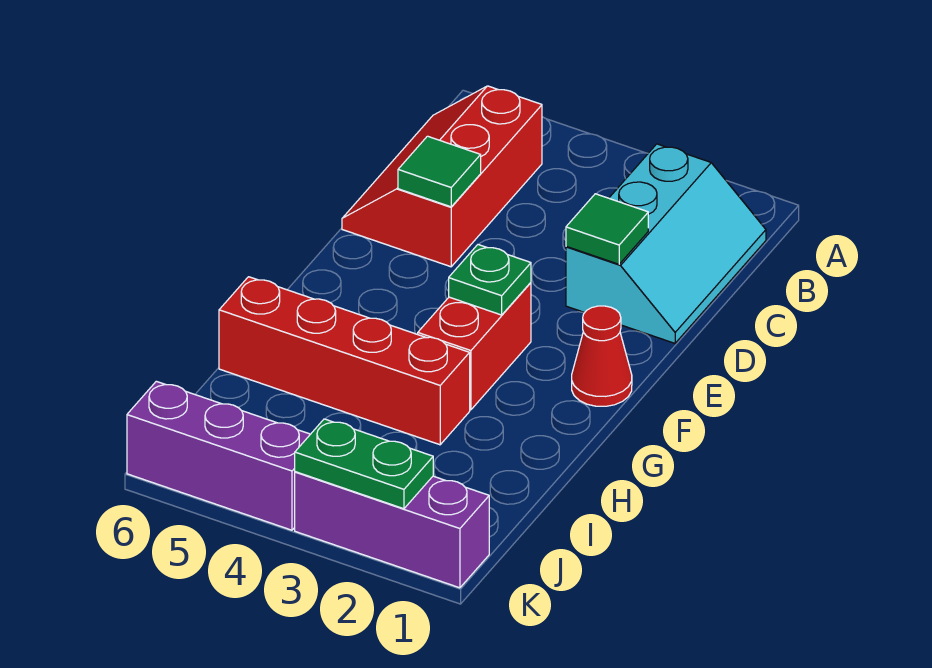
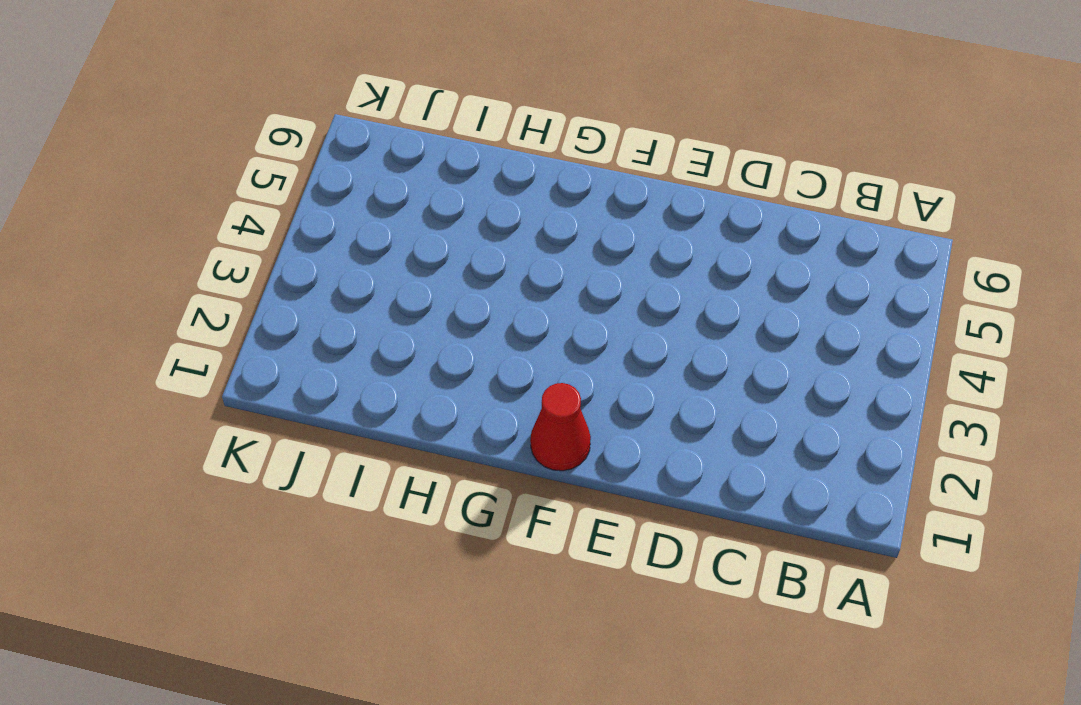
none -> cyan slope B1:D2 level 1 top 2
none -> red slope B5:D6 level 1 top 5

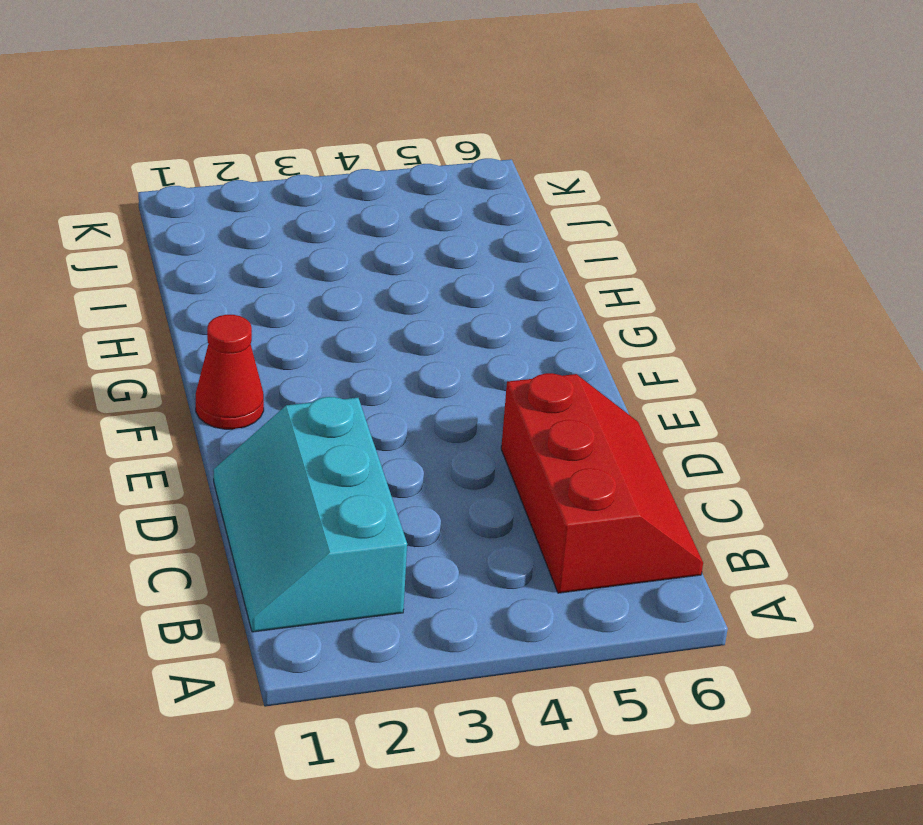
none -> red brick F3:G3 level 1
none -> red brick H3:H6 level 1

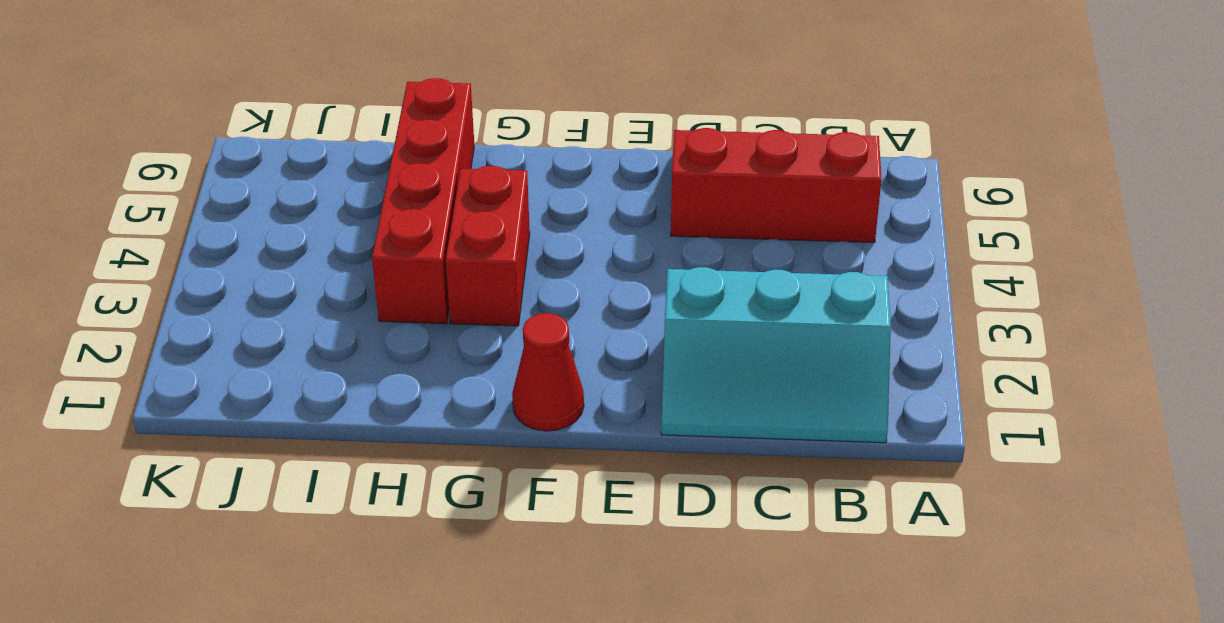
red brick G3:G4 level 1 -> red brick F3:G3 level 1
none -> purple brick K1:K3 level 1
none -> purple brick K4:K6 level 1

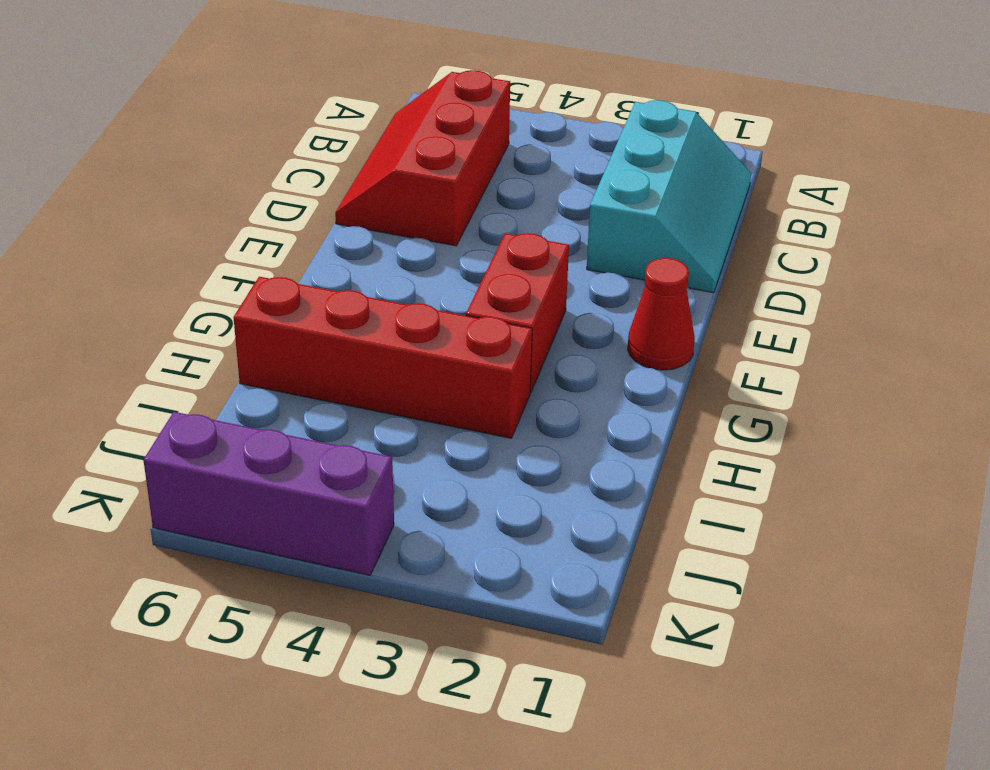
none -> purple brick K1:K3 level 1
none -> green tile D2 level 2

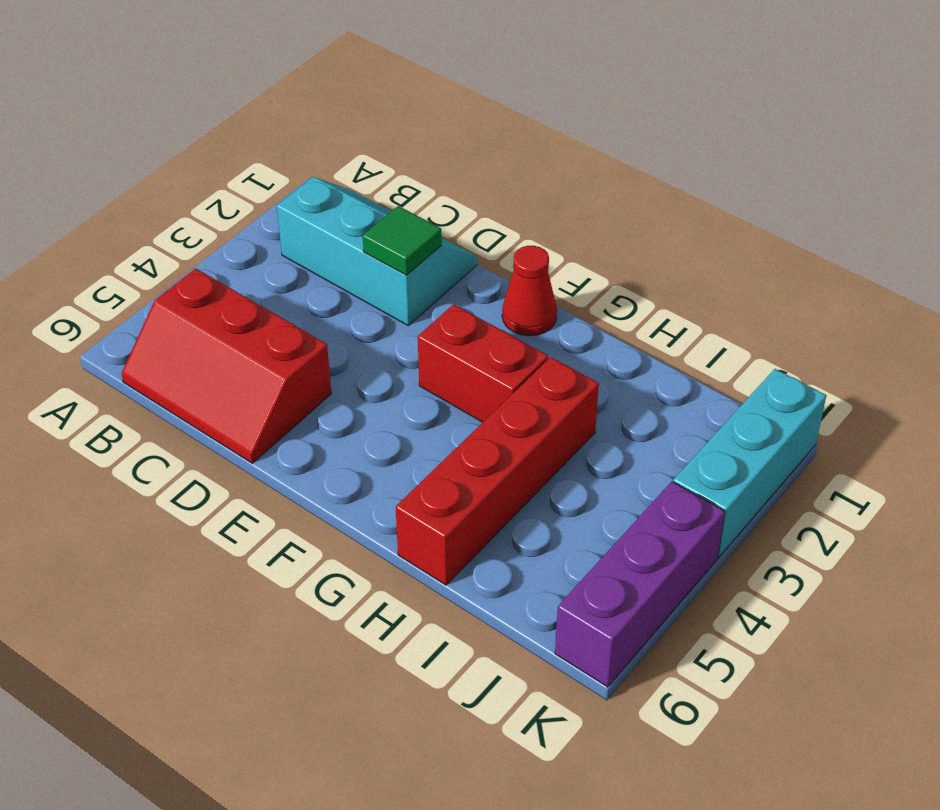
cyan brick K1:K3 level 1 -> purple brick K1:K3 level 1
none -> green tile D5 level 2
none -> green plate F3 level 2

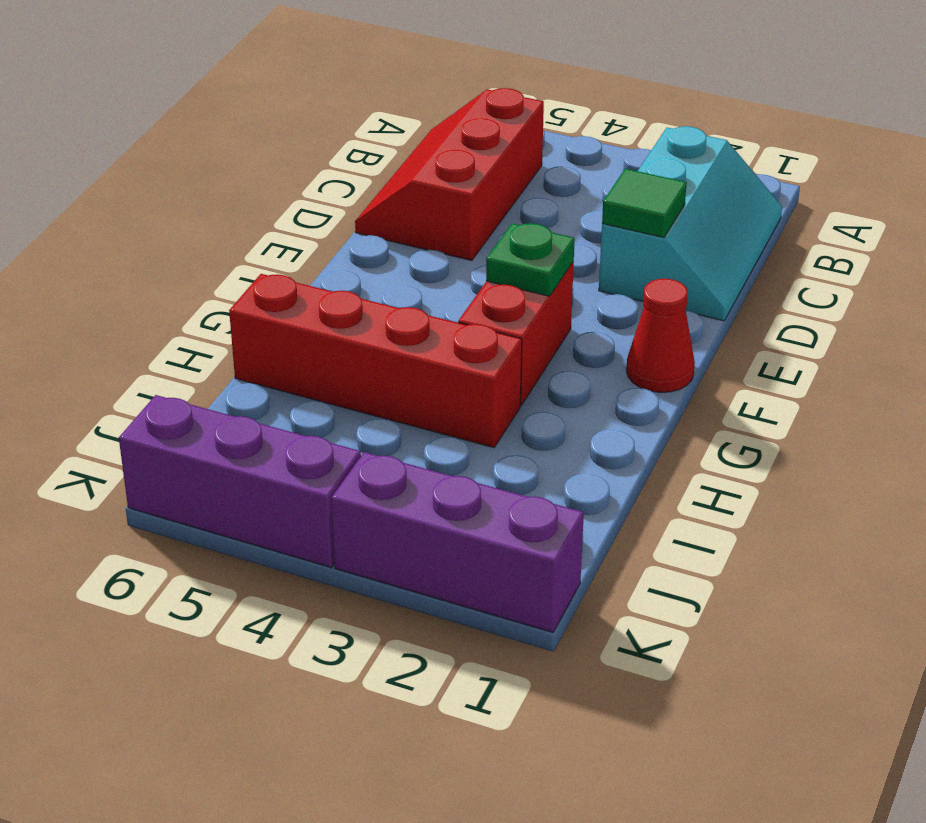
none -> green tile D5 level 2
none -> green plate K2:K3 level 2

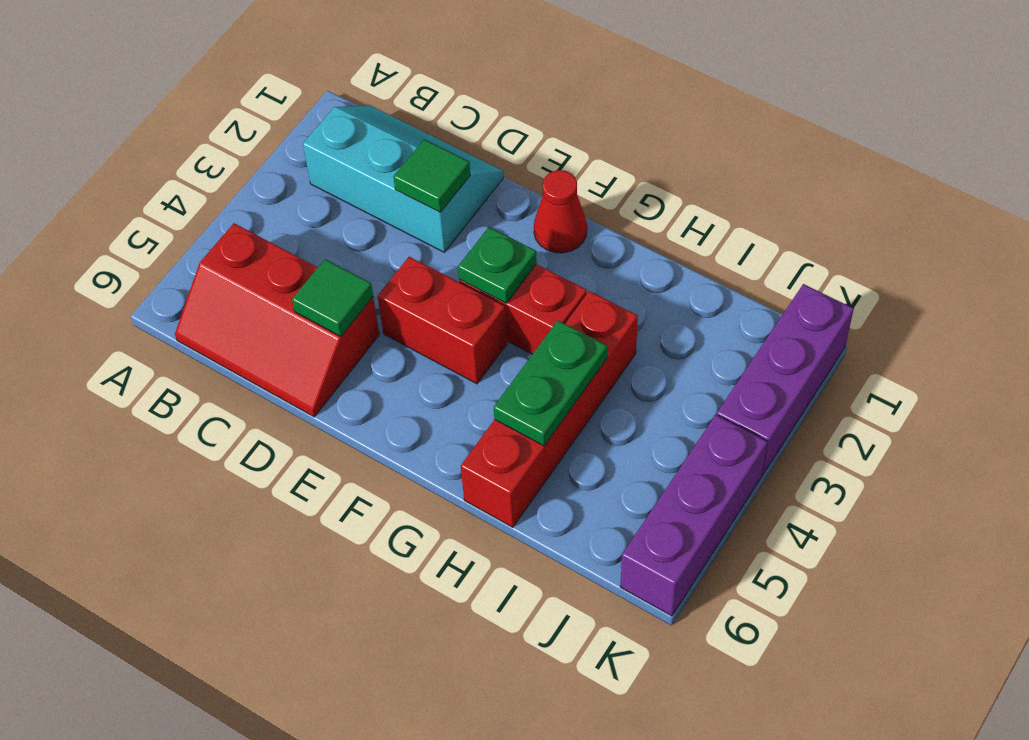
red brick E4:F4 level 1 -> none
green plate H4:H5 level 2 -> green plate K2:K3 level 2

